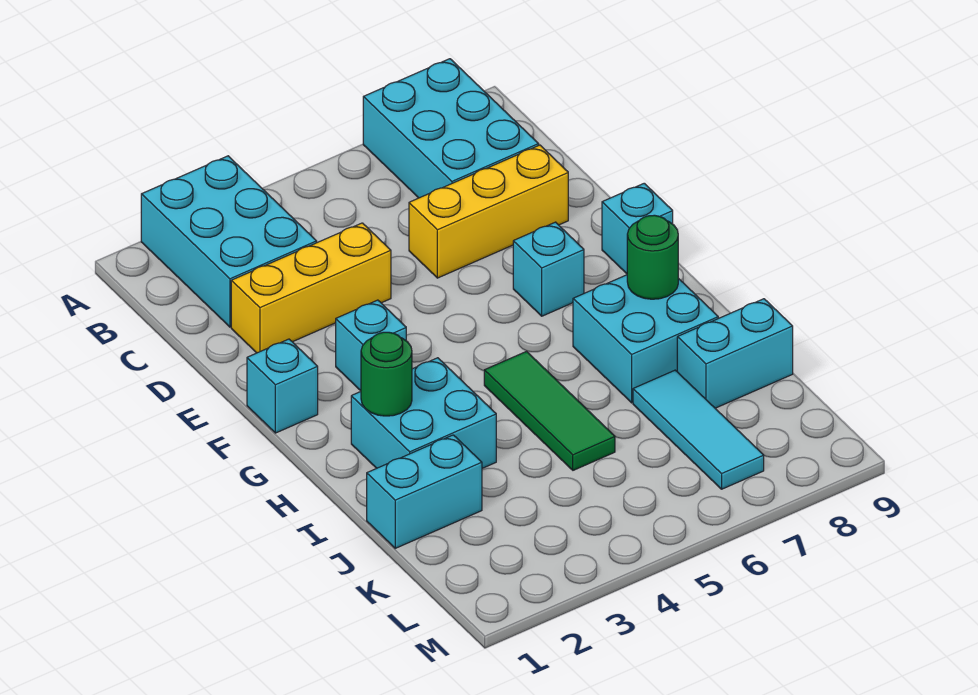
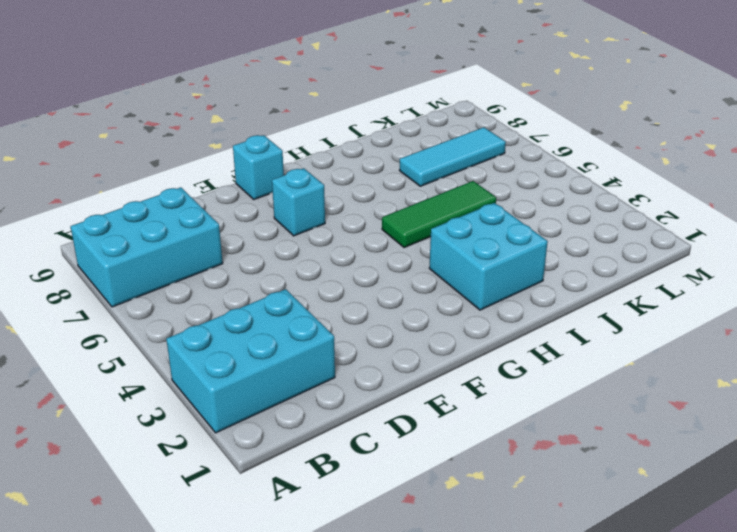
none -> yellow brick D2:D4 level 1
none -> yellow brick D6:D8 level 1
none -> cyan brick F1 level 1

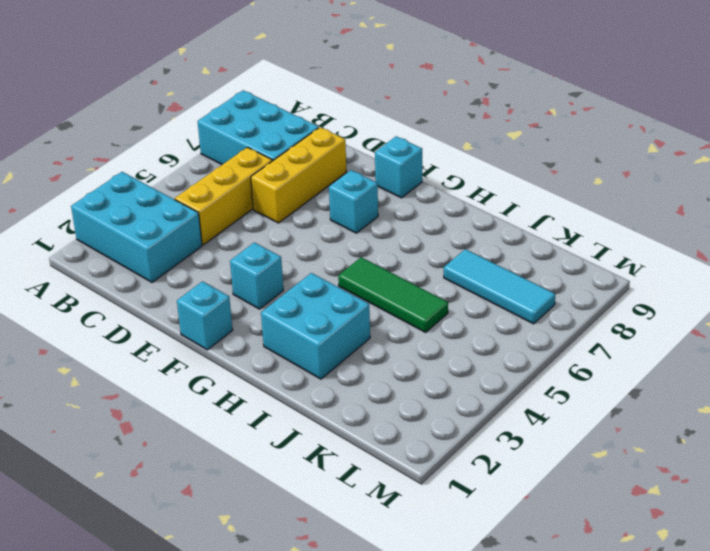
yellow brick C4:C6 level 1 -> yellow brick D2:D4 level 1
none -> cyan brick H7:I8 level 1
none -> cyan brick J1:J2 level 1
none -> cyan brick J8:J9 level 1

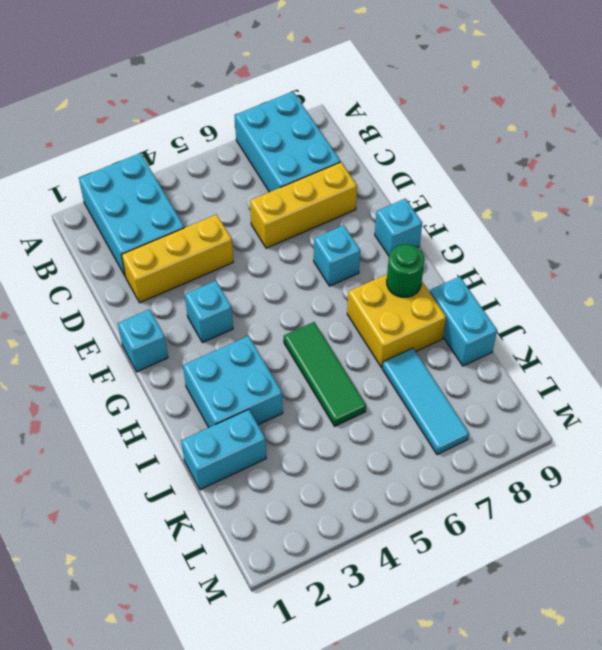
yellow brick H7:I8 level 1 -> cyan brick H7:I8 level 1
cyan brick I9:J9 level 1 -> cyan brick J8:J9 level 1
none -> green round brick H2 level 2

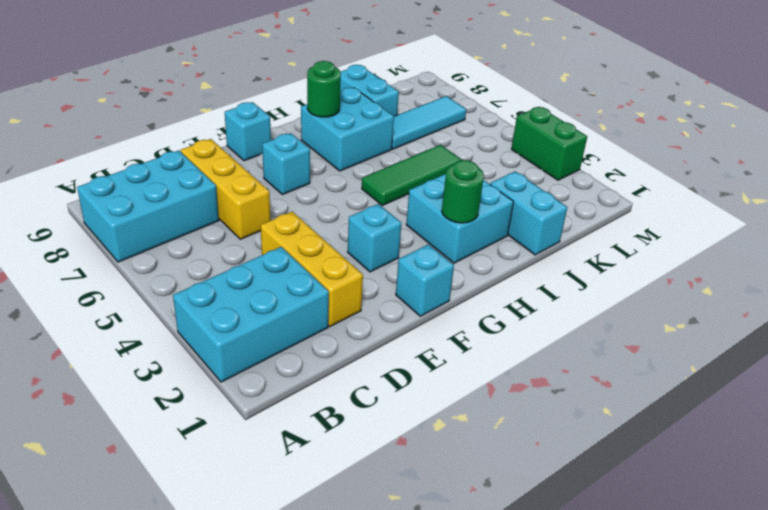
green brick M3:M4 level 1 -> none

